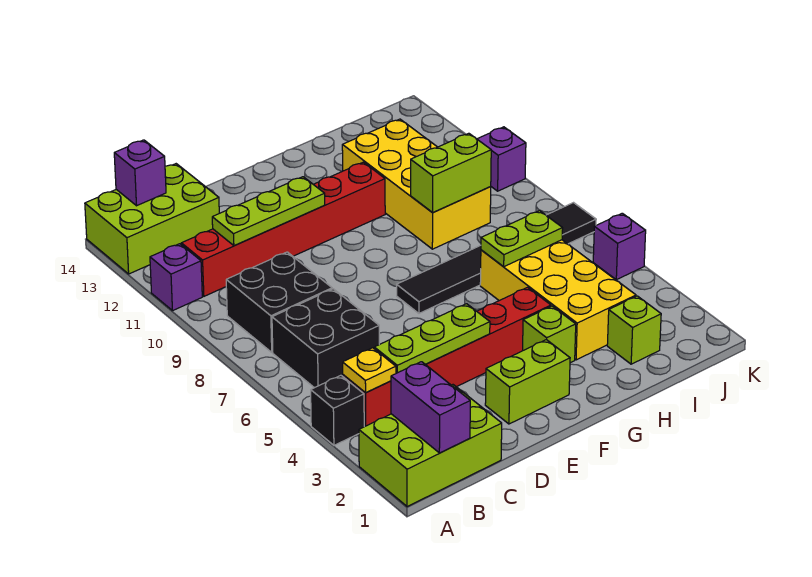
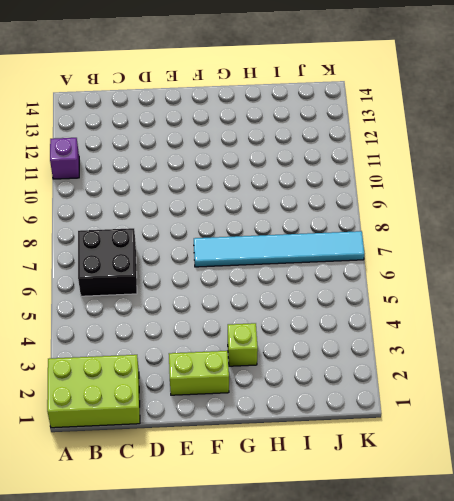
cyan tile F7:K7 level 1 -> black tile F7:K7 level 1
none -> black brick A4 level 1
none -> lime brick A13:C14 level 1
none -> red brick B4:G4 level 1

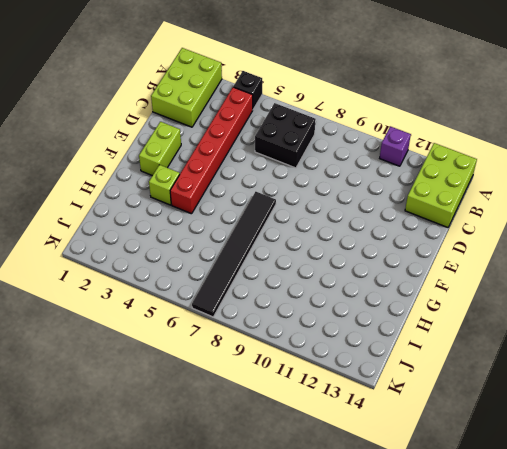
none -> black brick B8:C9 level 1
none -> red brick B11:G11 level 1
none -> yellow brick H3:I6 level 1

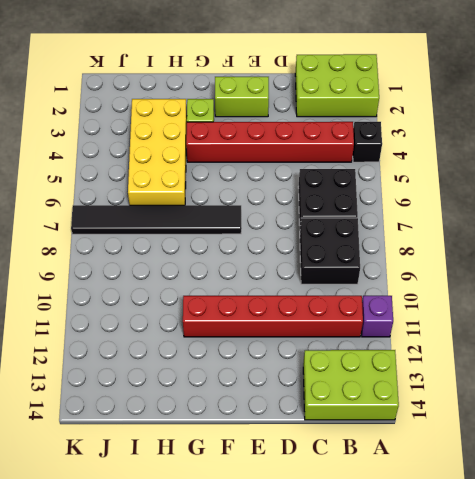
none -> yellow brick H9:I12 level 1
none -> lime brick I2 level 1
none -> purple brick K5 level 1

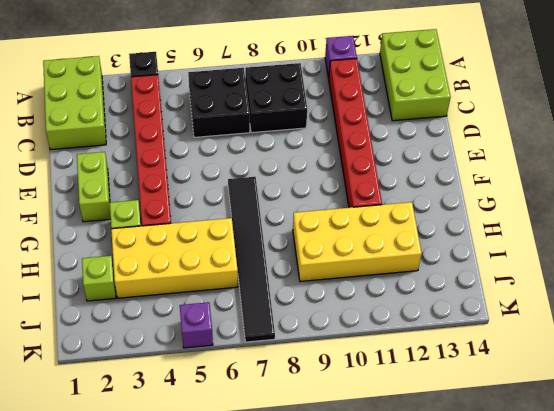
none -> purple brick K10 level 1
none -> purple brick B1:B2 level 2
none -> yellow plate B4 level 2

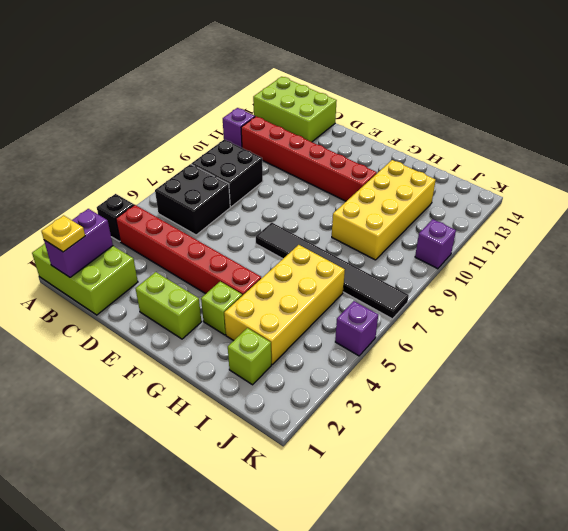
yellow plate B1 level 3 -> yellow plate B4 level 2
none -> purple brick B14 level 2
none -> lime plate C4:E4 level 2
none -> lime plate C11:E11 level 2

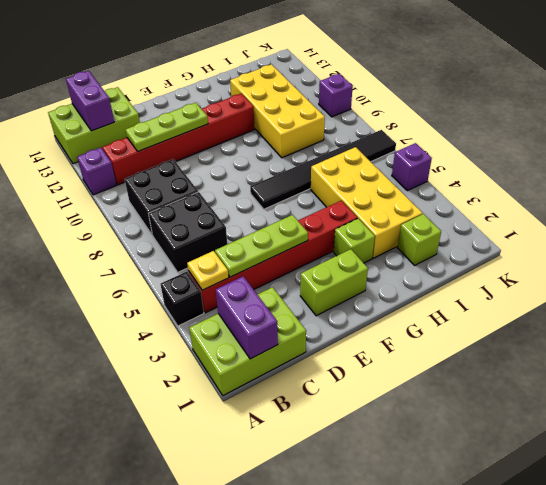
purple brick B13:B14 level 2 -> purple brick B14 level 2
none -> lime plate H6:I6 level 2
none -> lime brick H9:I9 level 2

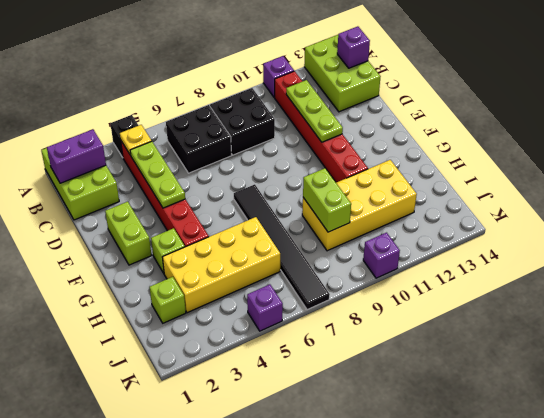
none -> lime plate H6:I6 level 2

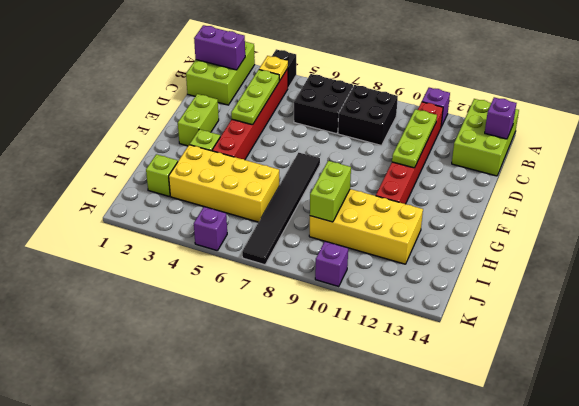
none -> lime plate H6:I6 level 2

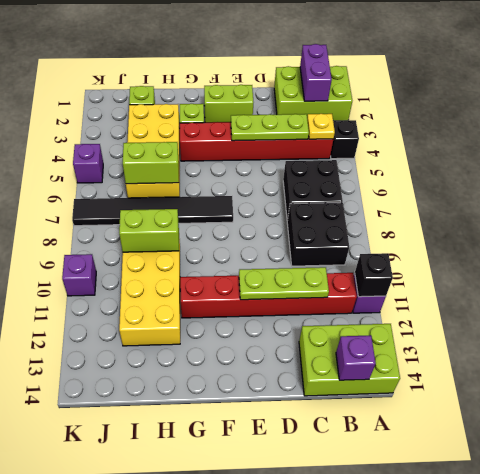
black brick A11 level 2 -> none
lime brick H6:I6 level 2 -> lime plate H6:I6 level 2

